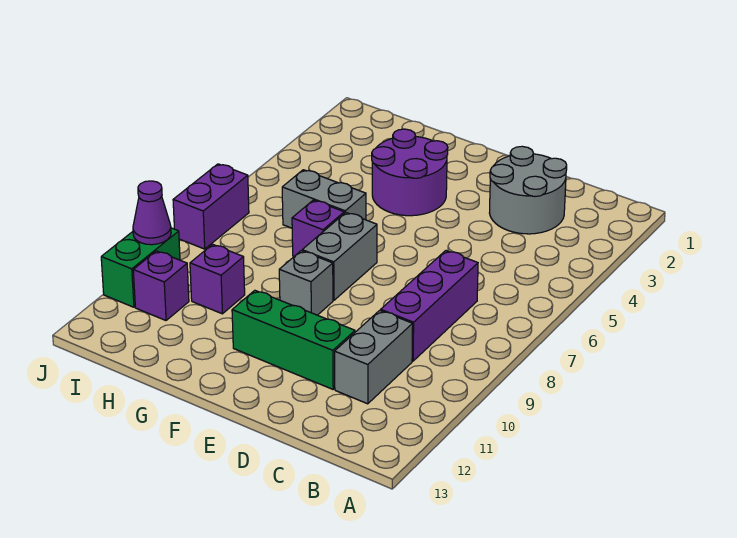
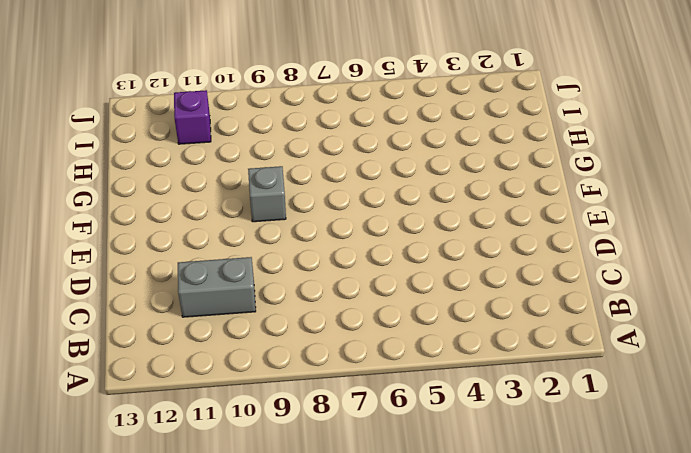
none -> grey round brick C2:D3 level 1
none -> purple brick C7:C9 level 1
none -> green brick D11:F11 level 1

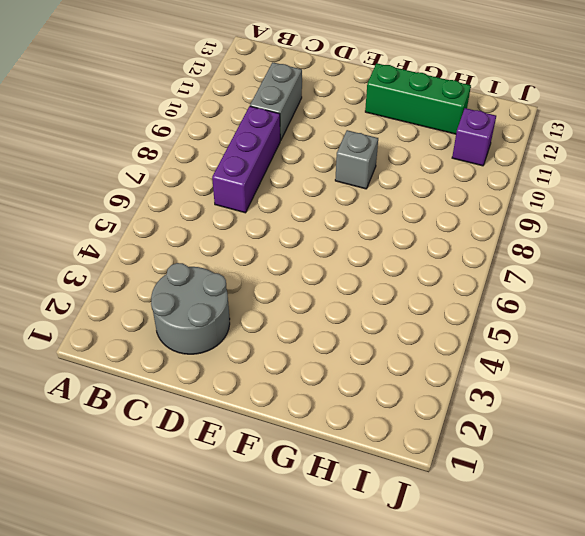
green brick F12:H12 level 1 -> green brick D11:F11 level 1
none -> purple round brick F3:G4 level 1
none -> grey brick F7:F8 level 1
none -> grey brick G6:H6 level 1

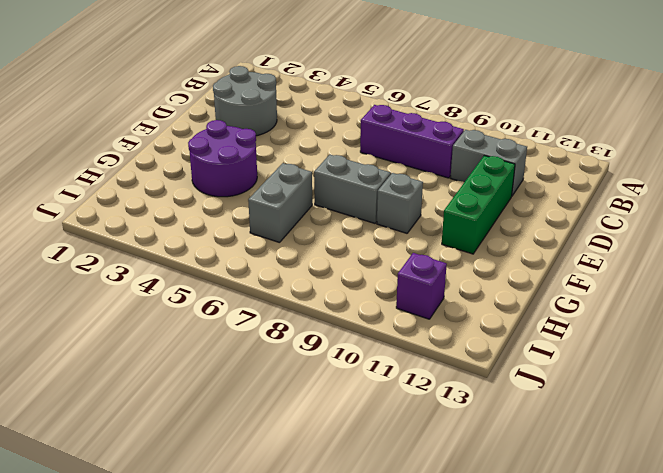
none -> purple brick G7 level 1
none -> purple brick H10 level 1
none -> purple brick J7:J8 level 1

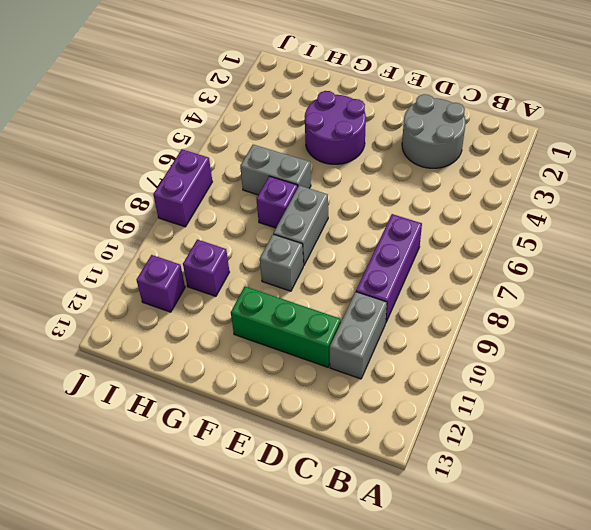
none -> green brick J10:J11 level 1
none -> purple cone J10 level 2

